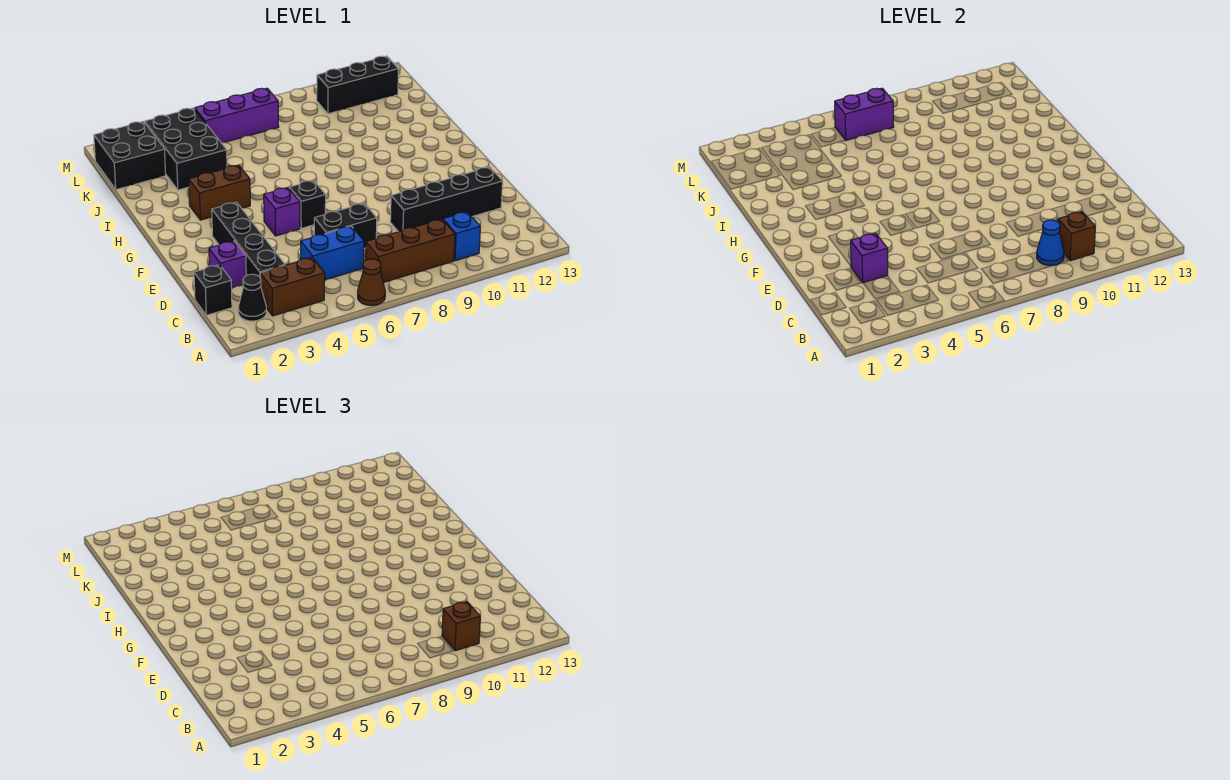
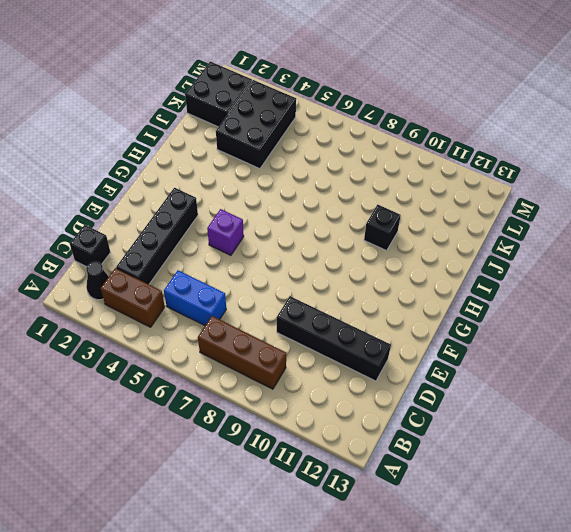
black brick I10 level 1 -> black brick F6 level 1
none -> brown cone A6 level 1
none -> blue brick B10 level 1
none -> purple brick D2 level 1

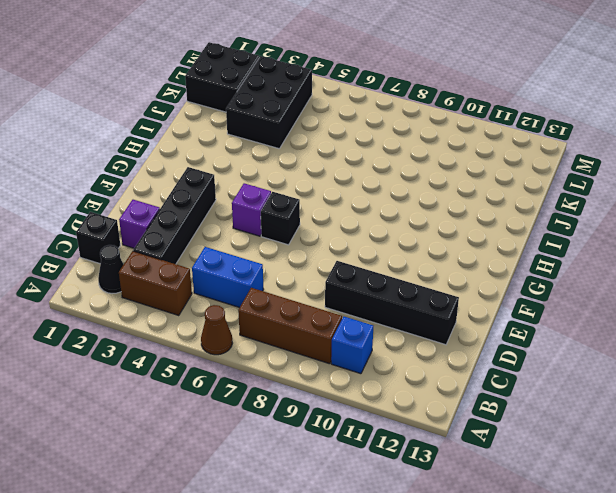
none -> black brick D6:D7 level 1
none -> brown brick H3:H4 level 1
none -> purple brick L5:L7 level 1

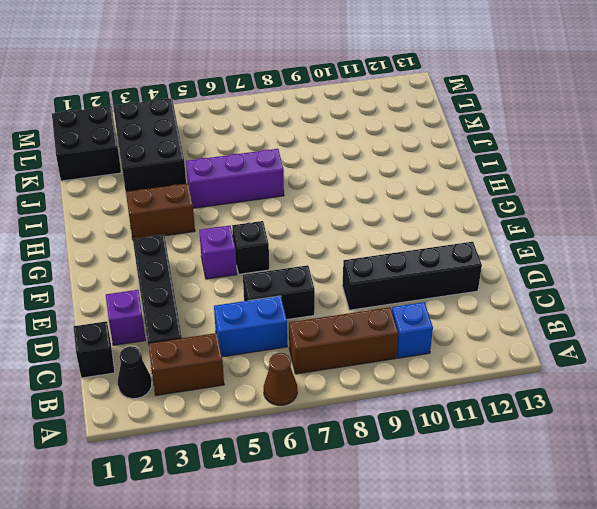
purple brick I5:I7 level 1 -> purple brick L5:L7 level 1
none -> black brick L10:L12 level 1
none -> blue cone B9 level 2
none -> brown brick B10 level 2

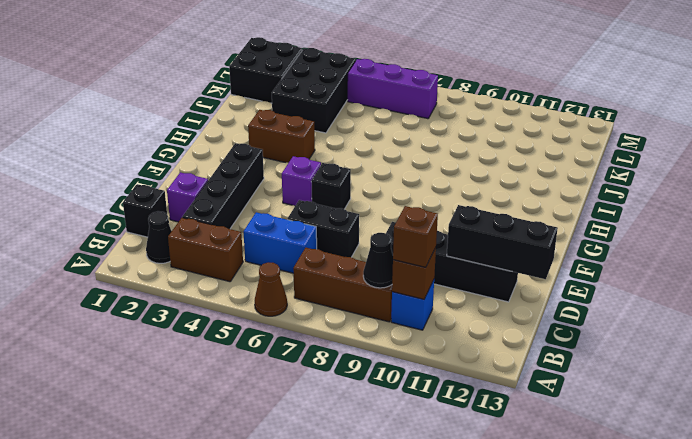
black cone B9 level 2 -> blue cone B9 level 2
black brick D11:D13 level 2 -> black brick L10:L12 level 1
none -> purple brick D3 level 2
none -> purple brick L6:L7 level 2

